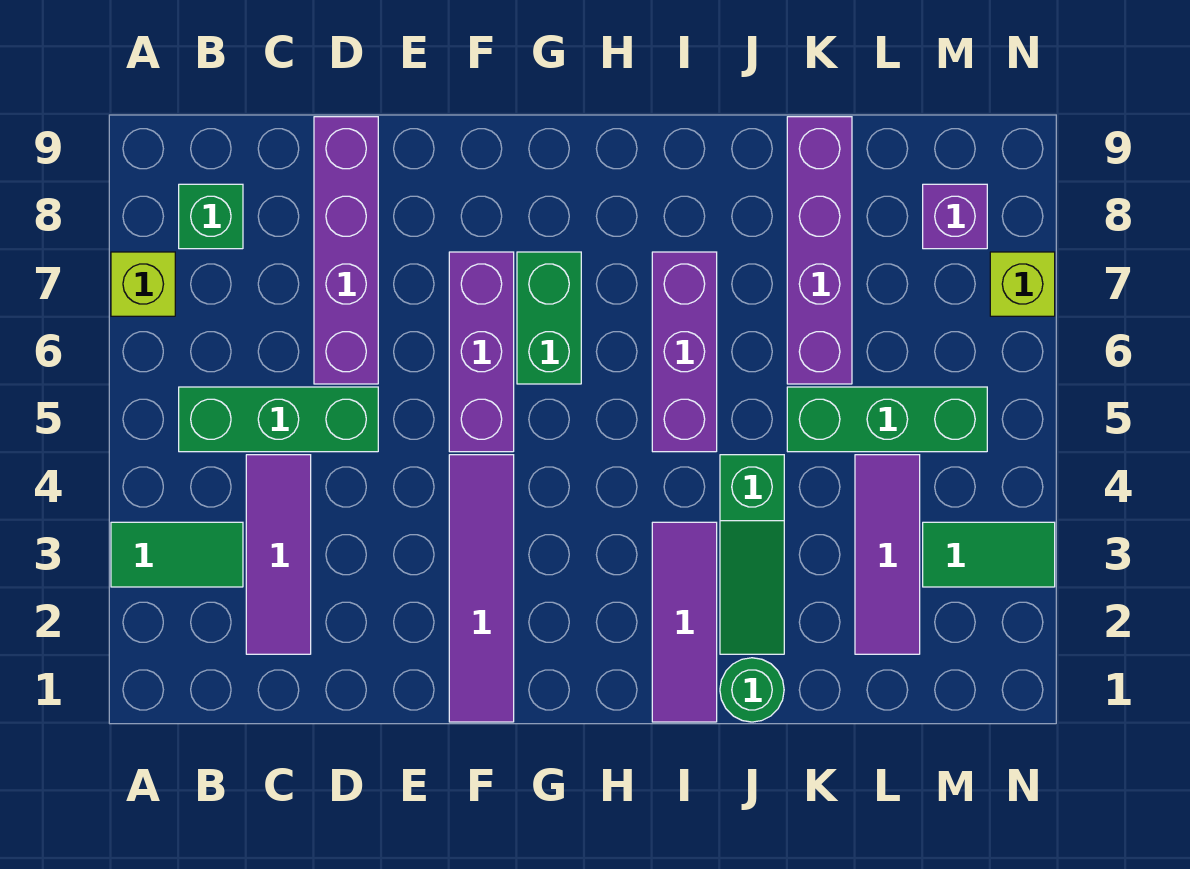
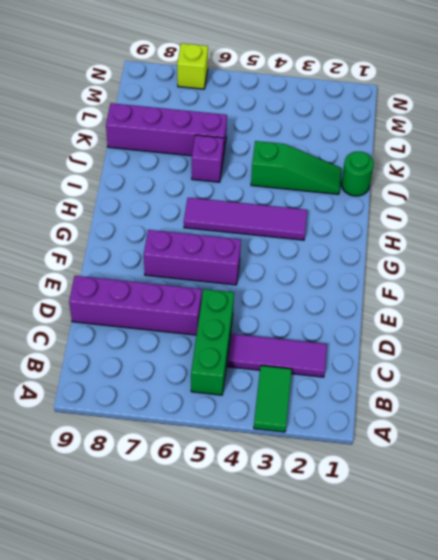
purple tile H3:H6 level 1 -> purple tile F1:F4 level 1
purple brick J6 level 1 -> purple brick M8 level 1
none -> lime brick A7 level 1
none -> green brick B8 level 1
none -> green brick G6:G7 level 1

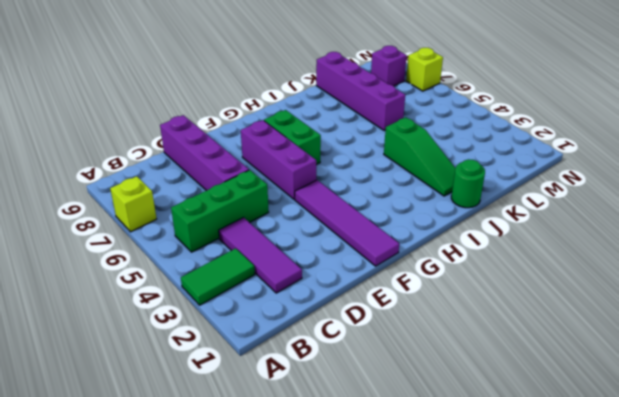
none -> green brick B8 level 1
none -> purple tile I1:I3 level 1
none -> purple brick I5:I7 level 1

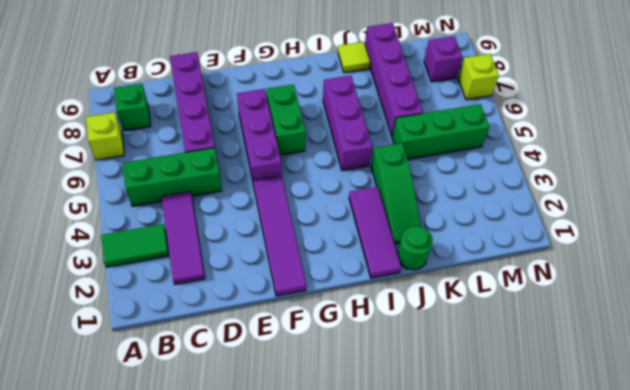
lime tile J9 level 1 -> none
none -> purple tile L2:L4 level 1
none -> green tile M3:N3 level 1

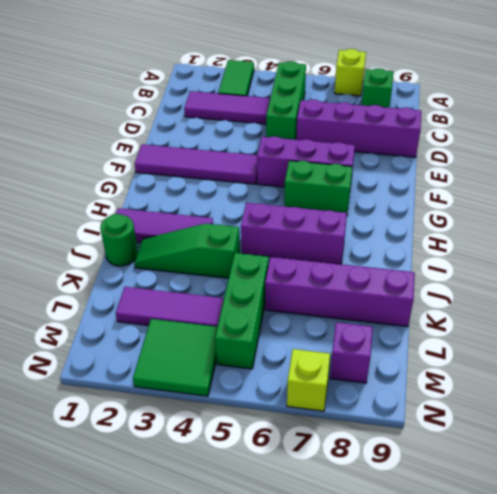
green tile M3:N4 level 1 -> green tile M3:N3 level 1

